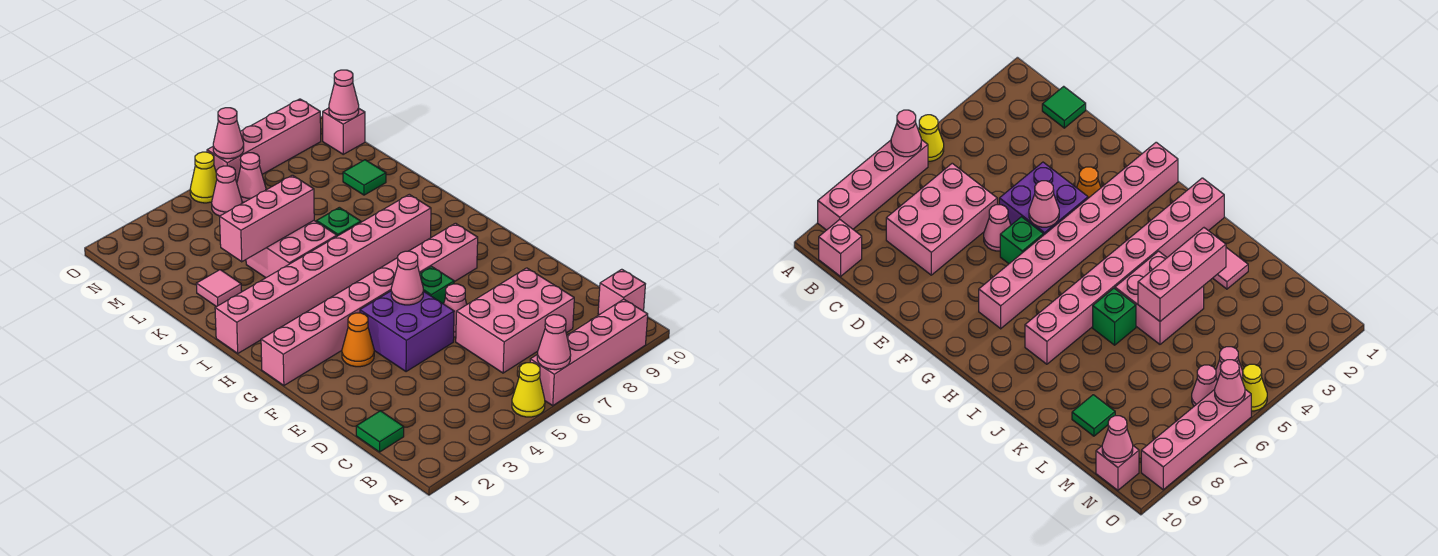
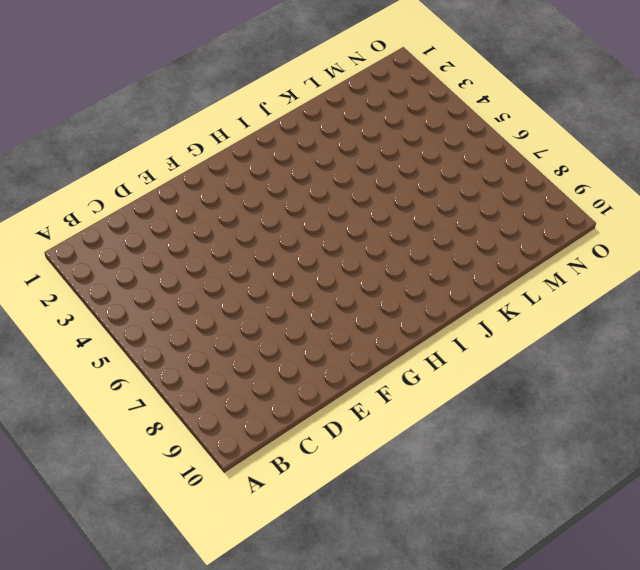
none -> yellow cone A5 level 1
none -> pink brick A6:A9 level 1
none -> pink brick B10 level 1

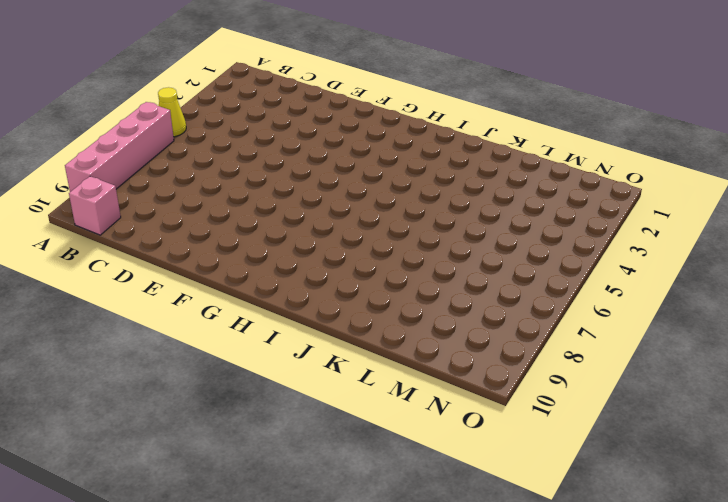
none -> green tile C1 level 1
none -> pink brick C6:D8 level 1
none -> purple brick E4:F5 level 1

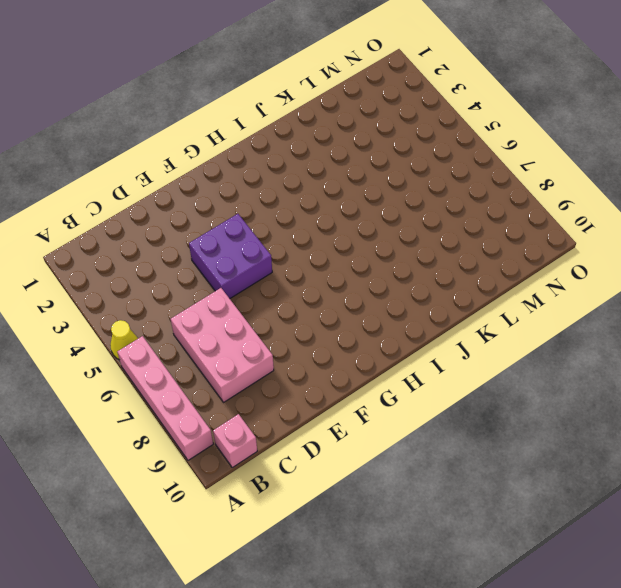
none -> green tile C1 level 1
none -> pink cone E6 level 1
none -> orange cone F3 level 1

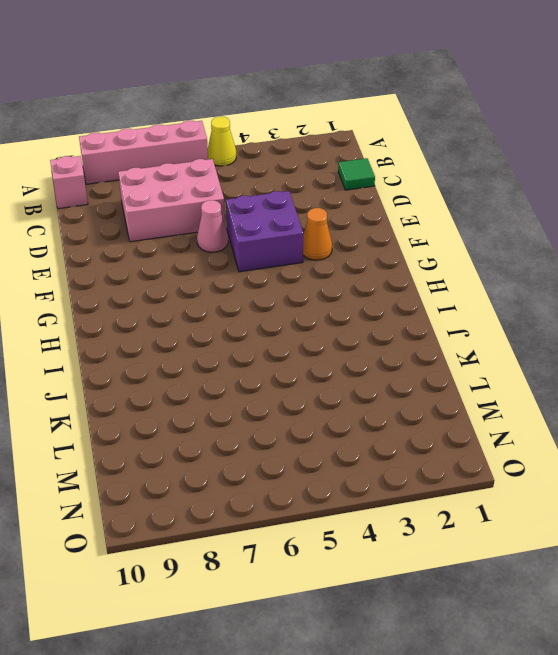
none -> green brick F6 level 1
none -> pink brick G1:G8 level 1
none -> pink brick I1:I8 level 1

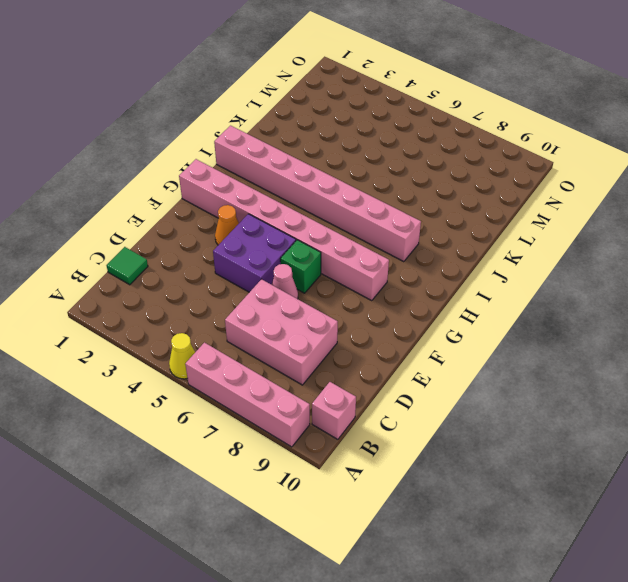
none -> pink brick J4:K5 level 1
none -> green brick J6 level 1
none -> pink tile K2 level 1

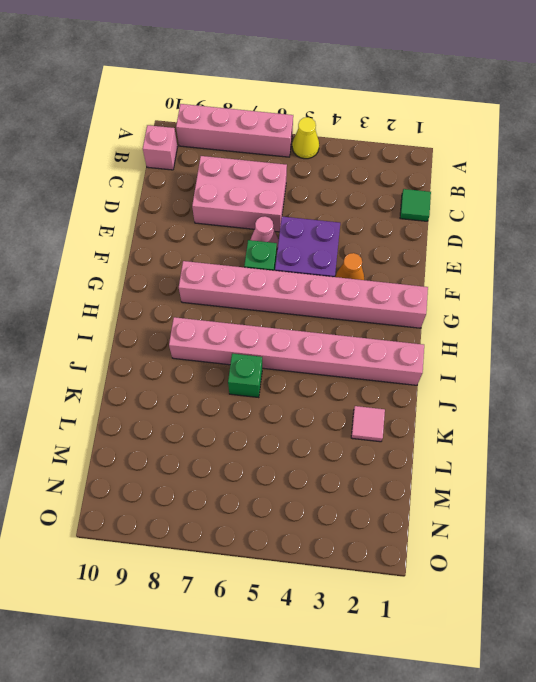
none -> pink brick J4:K5 level 1
none -> green tile L9 level 1
none -> pink cone N5 level 1

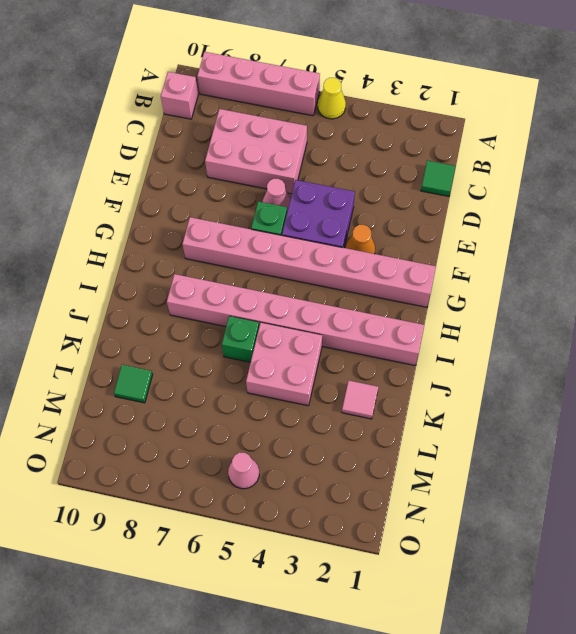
none -> pink cone N6 level 1
none -> pink brick N10 level 1
none -> yellow cone O5 level 1

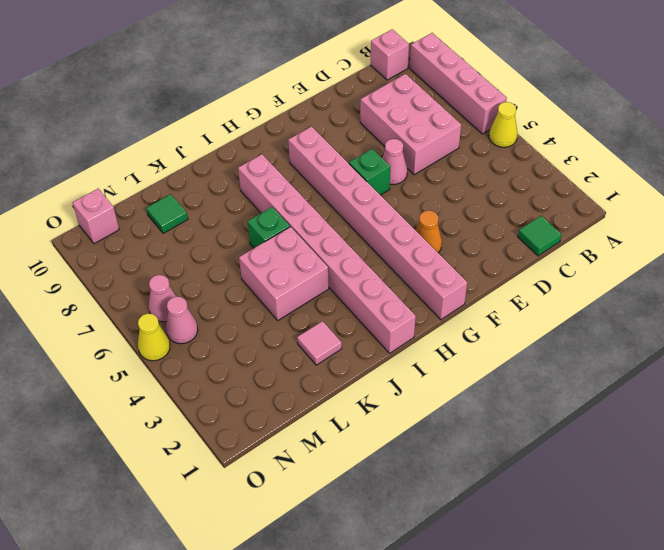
none -> purple brick E4:F5 level 1
none -> pink brick O6:O9 level 1
none -> pink cone A6 level 2

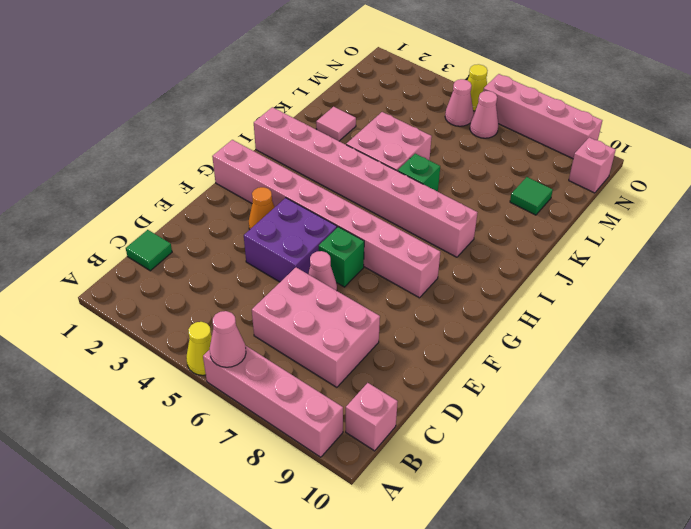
none -> pink cone F5 level 2
none -> pink brick K3:K5 level 2
none -> pink cone N10 level 2

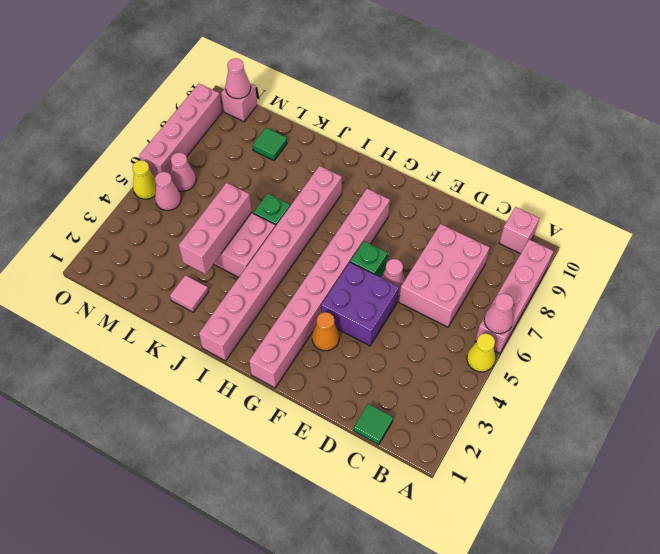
none -> pink cone F5 level 2
none -> pink cone O6 level 2

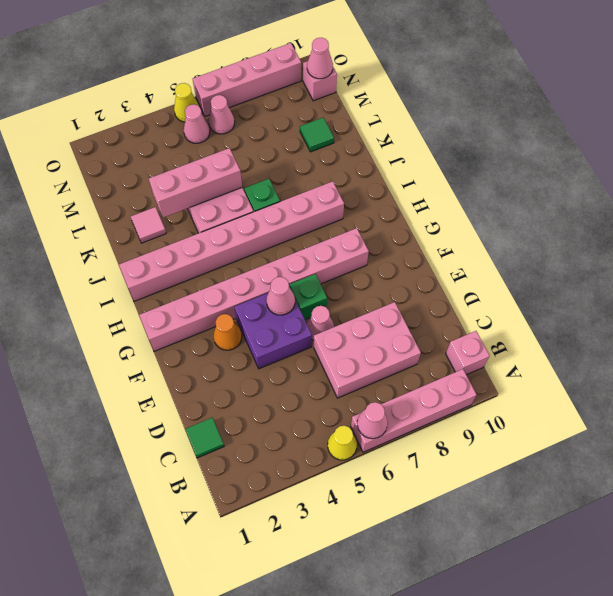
none -> pink cone O6 level 2

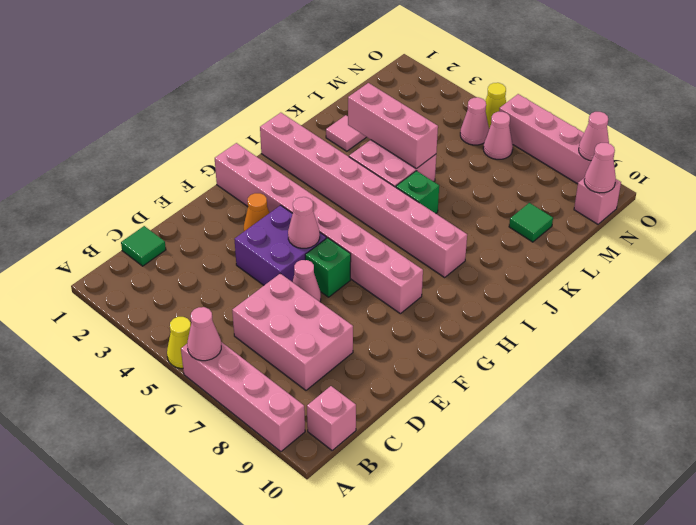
pink cone O9 level 2 -> pink cone O6 level 2

